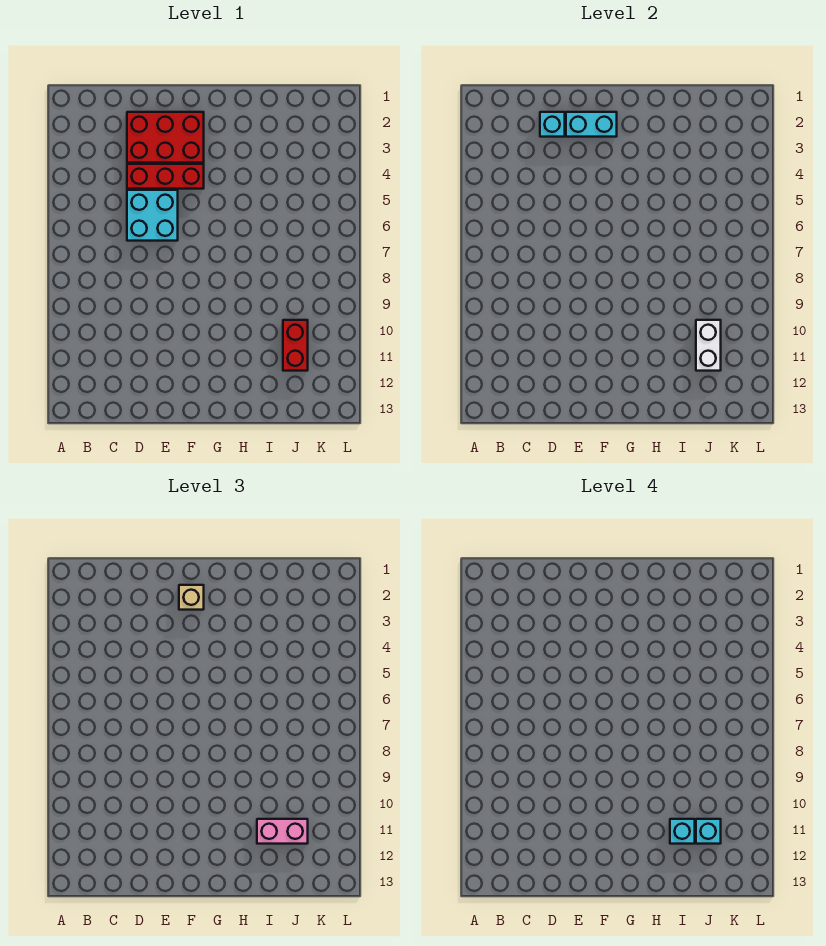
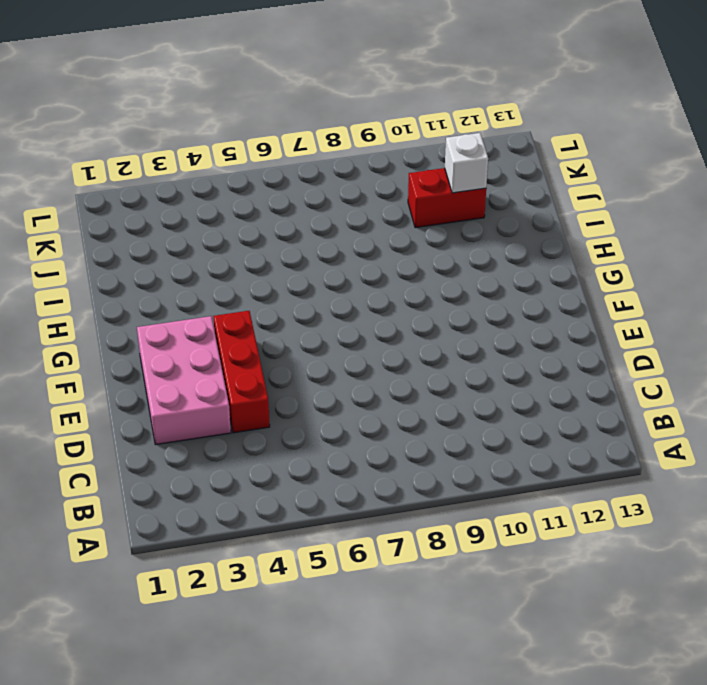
pink brick D2:F3 level 1 -> red brick D2:F3 level 1
white brick J11 level 2 -> white brick J10:J11 level 2
none -> cyan brick D5:E6 level 1
none -> cyan brick D2 level 2

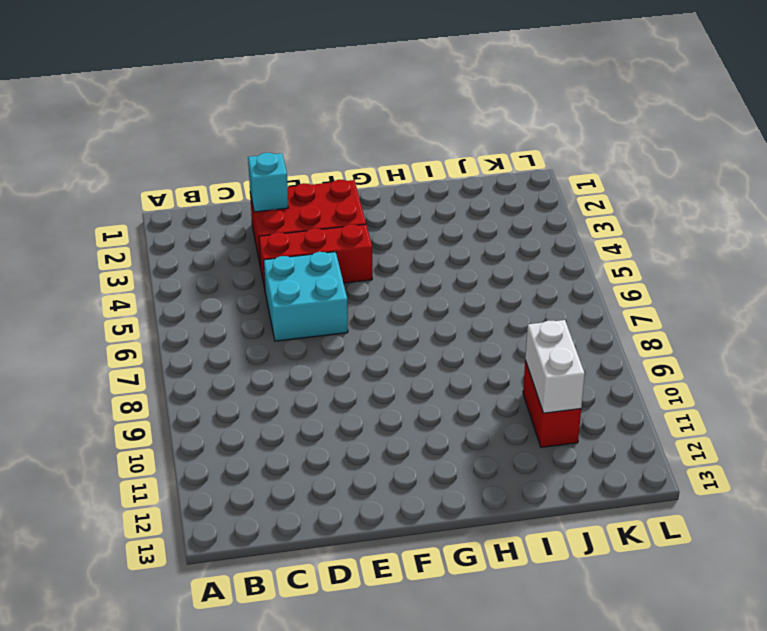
none -> cyan brick E2:F2 level 2
none -> tan brick F2 level 3

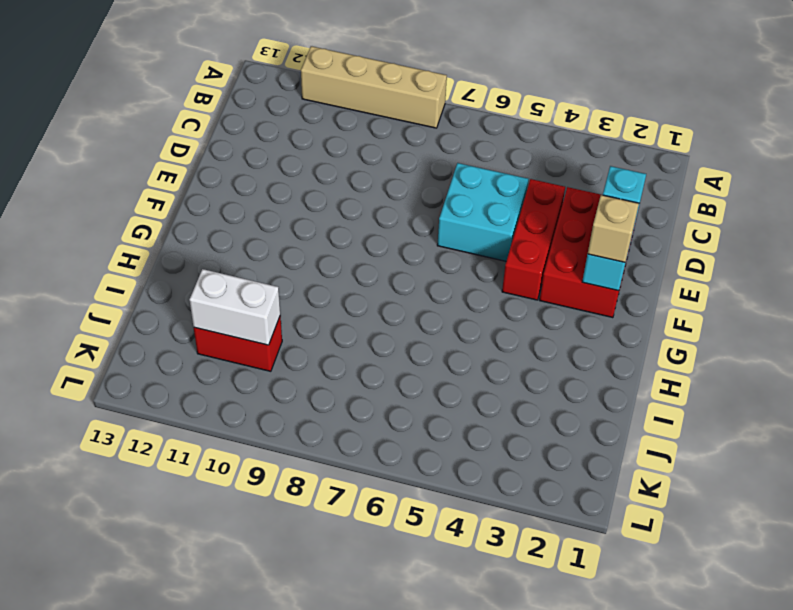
tan brick A8:A11 level 1 -> none
none -> pink brick I11:J11 level 3
none -> cyan brick I11 level 4

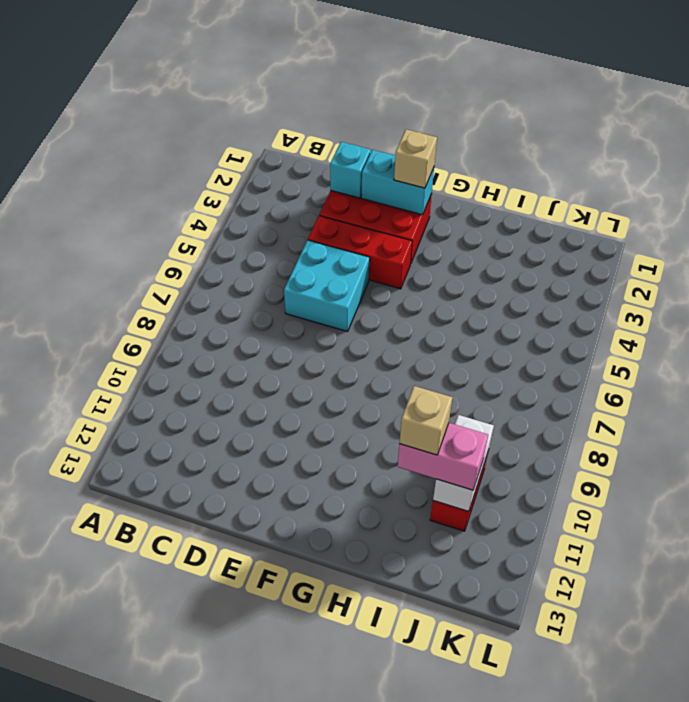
tan brick I11 level 4 -> cyan brick I11 level 4
none -> cyan brick J11 level 4

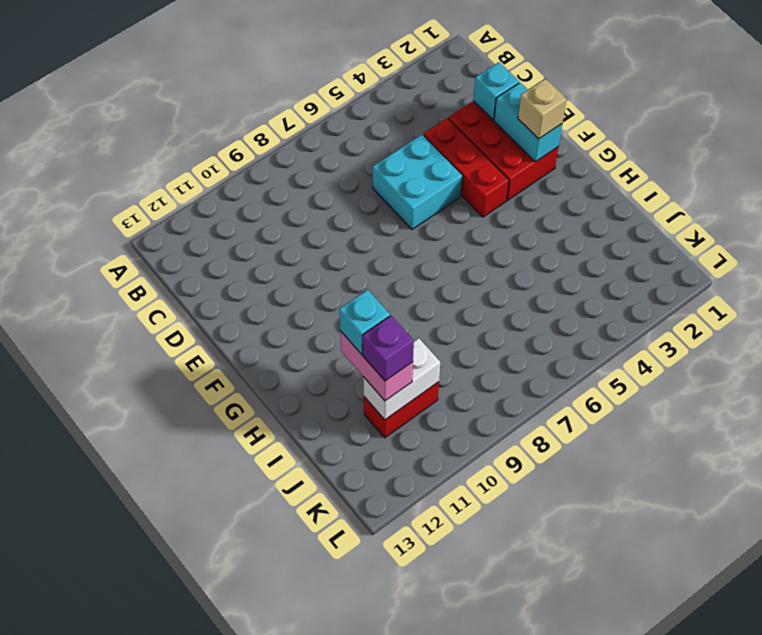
purple brick J11 level 4 -> cyan brick J11 level 4

